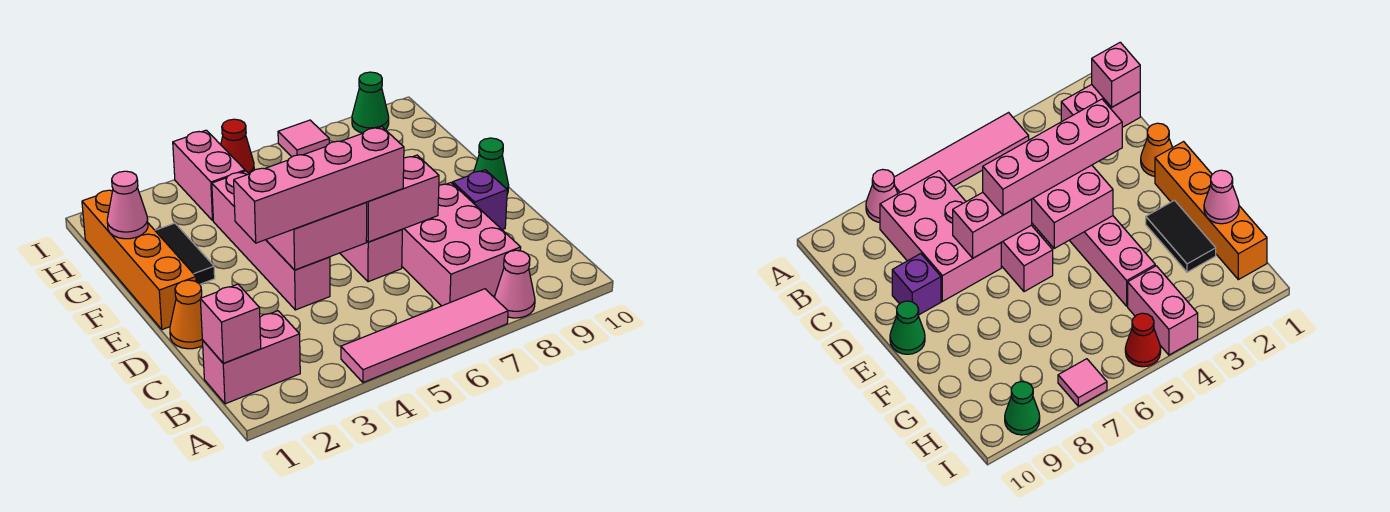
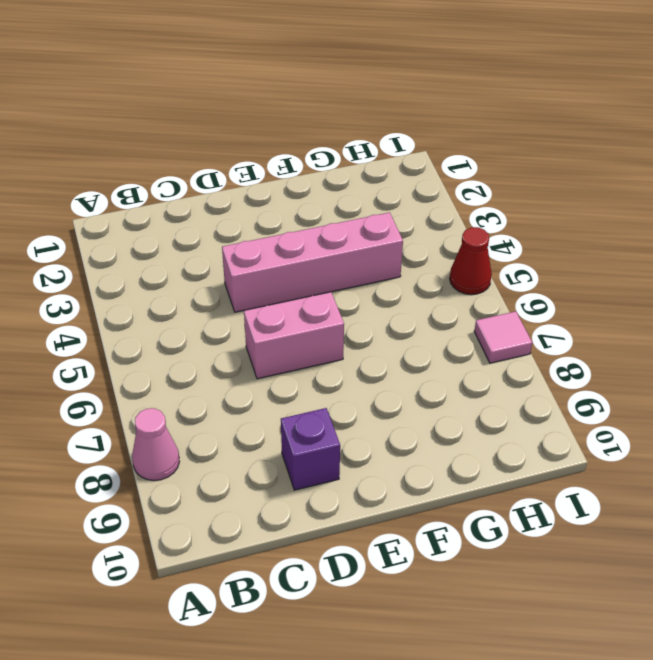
none -> pink tile A4:A7 level 1
none -> pink brick B1:B2 level 1
none -> pink brick B7:D8 level 1

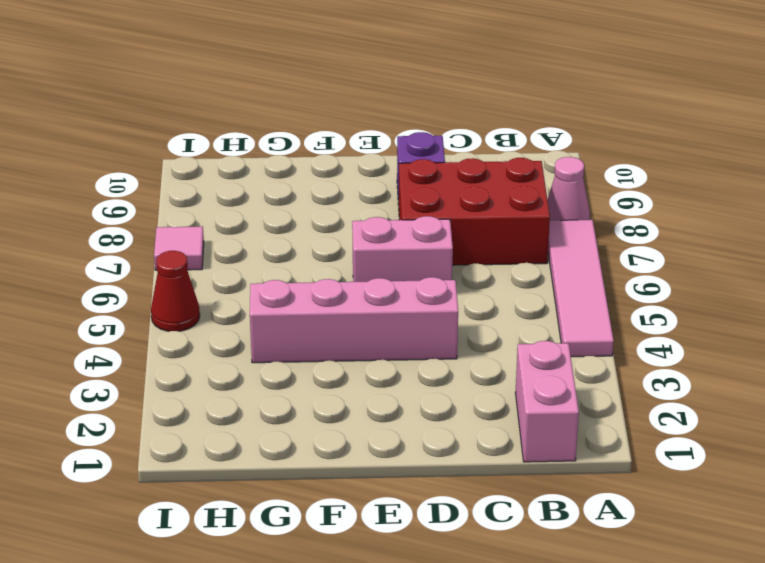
red brick B7:D8 level 1 -> pink brick B7:D8 level 1
none -> orange cone D1 level 1
none -> orange brick E1:H1 level 1
none -> green cone E10 level 1

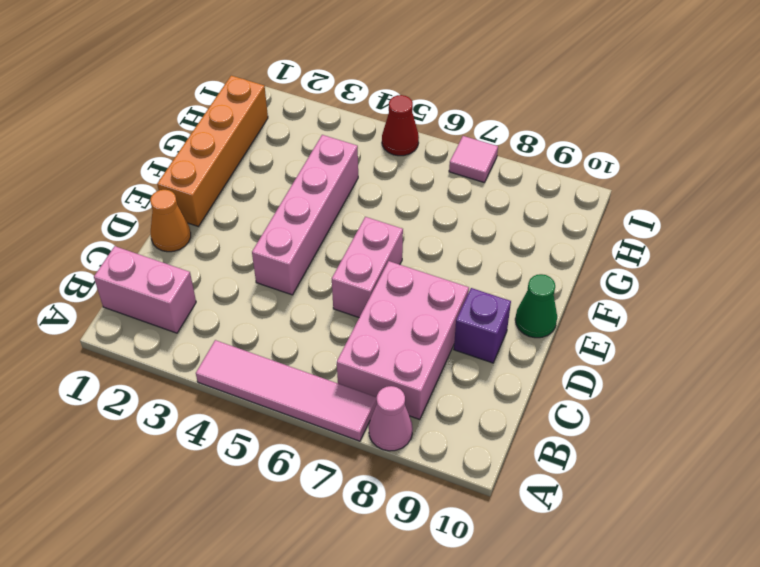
none -> black tile F2:G2 level 1
none -> pink brick H4:I4 level 1
none -> green cone I9 level 1

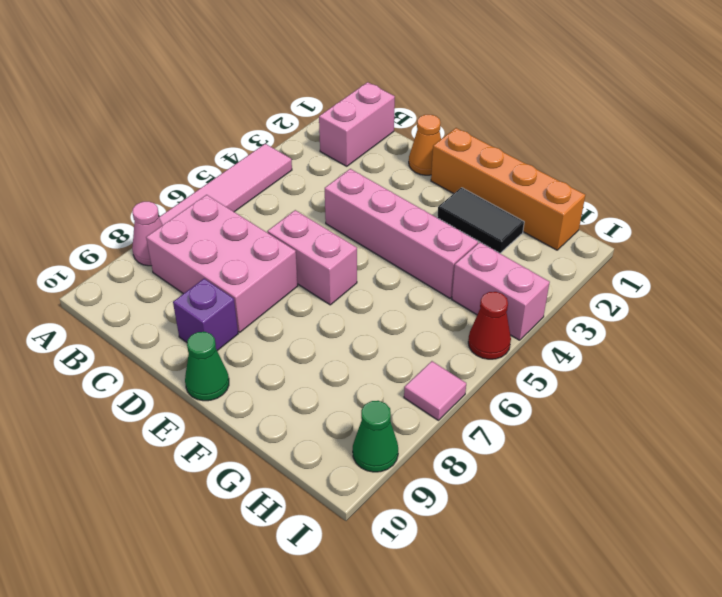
none -> pink brick B1 level 2
none -> pink brick D4:E5 level 2
none -> pink brick D6:D7 level 2

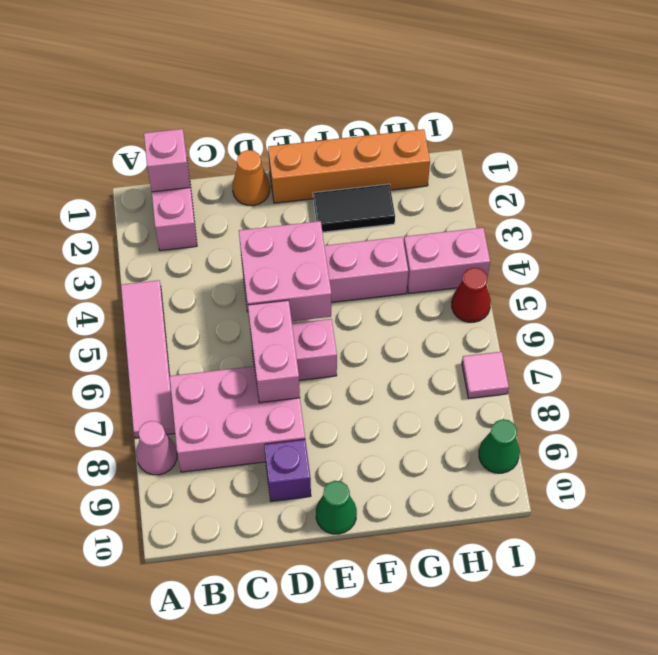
none -> pink cone G1 level 2
none -> pink brick D3:D6 level 3

